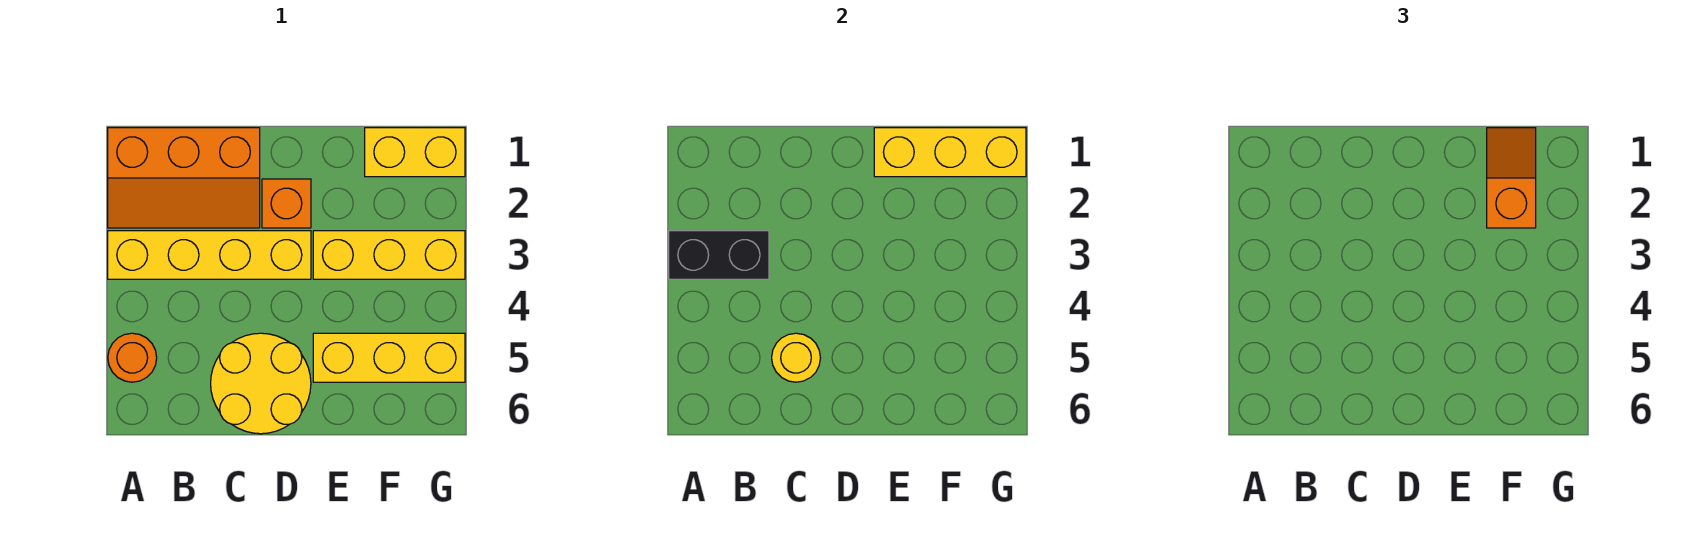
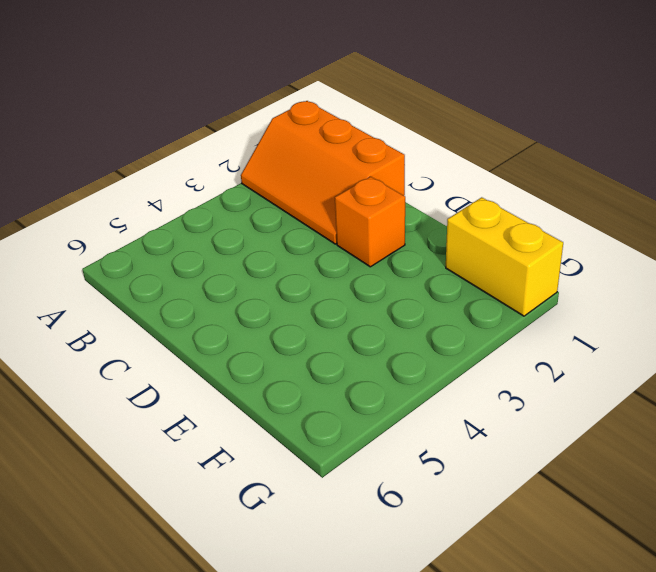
none -> yellow brick A3:D3 level 1
none -> orange round brick A5 level 1
none -> yellow round brick C5:D6 level 1

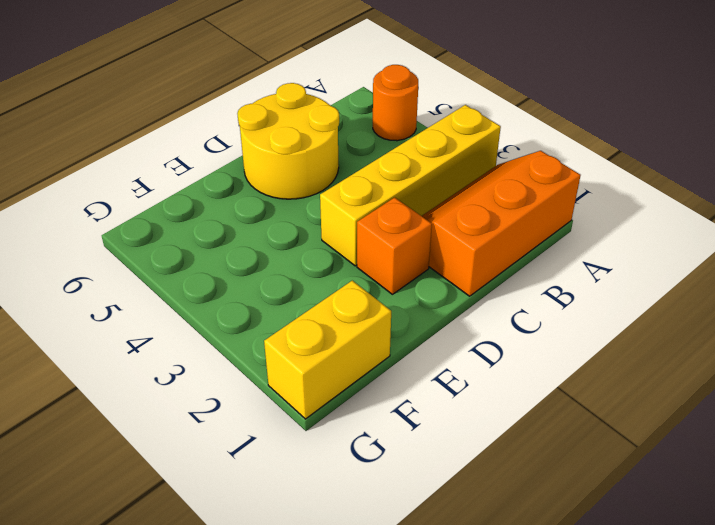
none -> yellow brick E3:G3 level 1
none -> yellow brick E5:G5 level 1
none -> black brick A3:B3 level 2

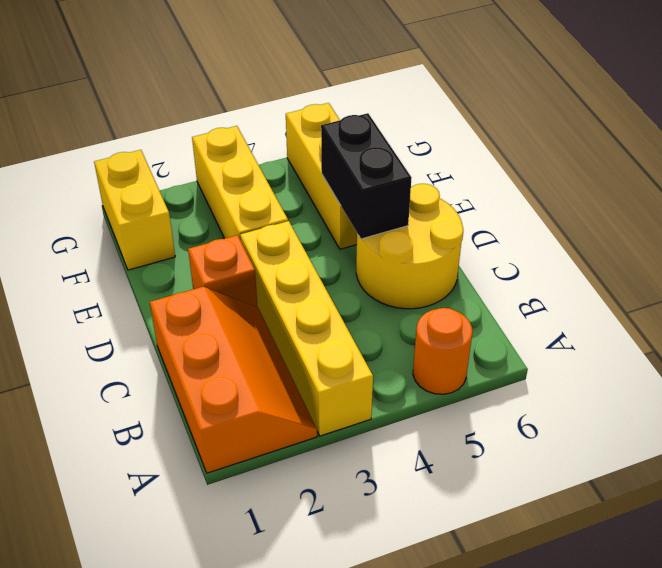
black brick D5:E5 level 2 -> black brick A3:B3 level 2
none -> yellow round brick C5 level 2
none -> yellow brick E1:G1 level 2
none -> orange slope F1:F2 level 3 top 2

